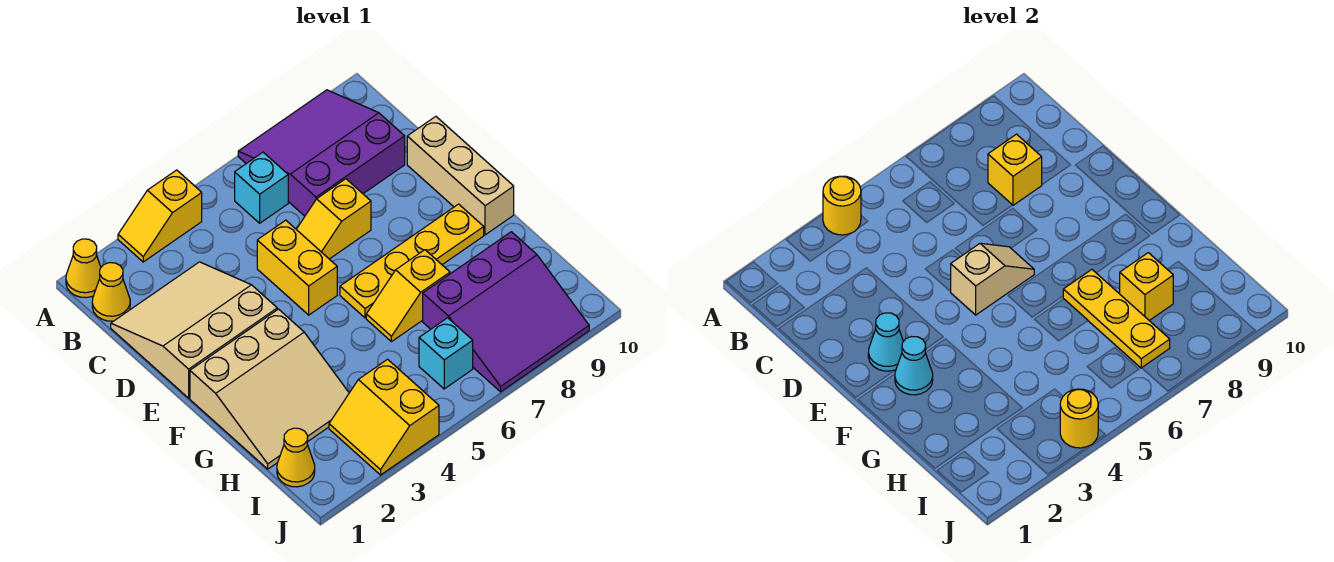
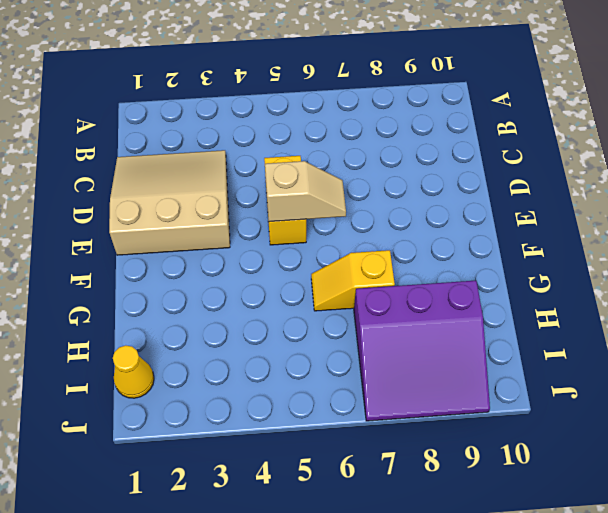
none -> yellow cone A1 level 1
none -> yellow slope A3:A4 level 1 top 4
none -> purple slope A7:C9 level 1 top C

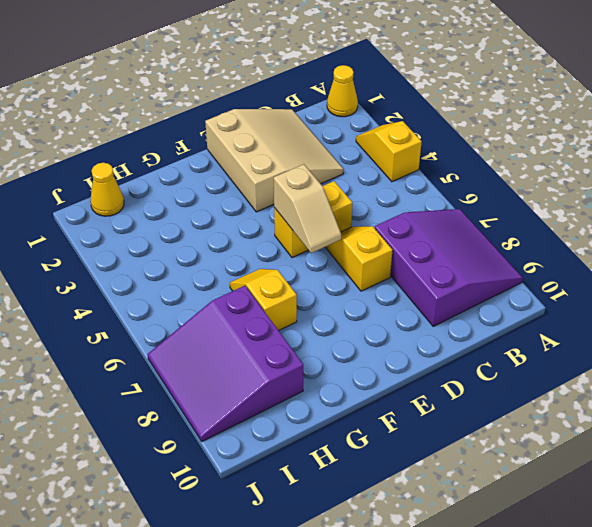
none -> yellow cone B1 level 1
none -> cyan brick B6 level 1
none -> tan brick D10:F10 level 1

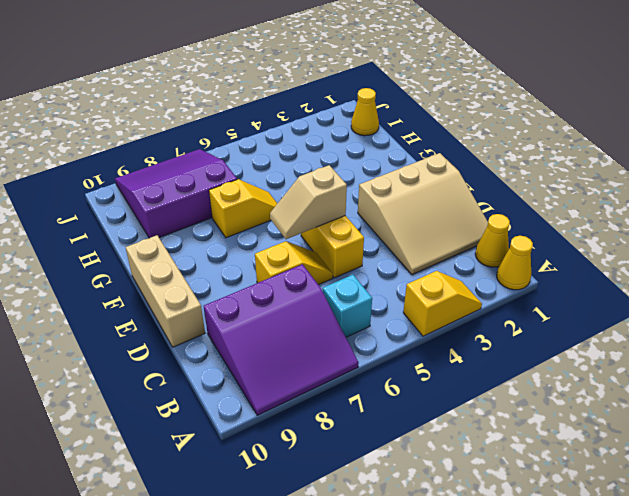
none -> tan slope F1:H3 level 1 top F
none -> yellow plate F6:F9 level 1
none -> yellow slope I3:J4 level 1 top 4

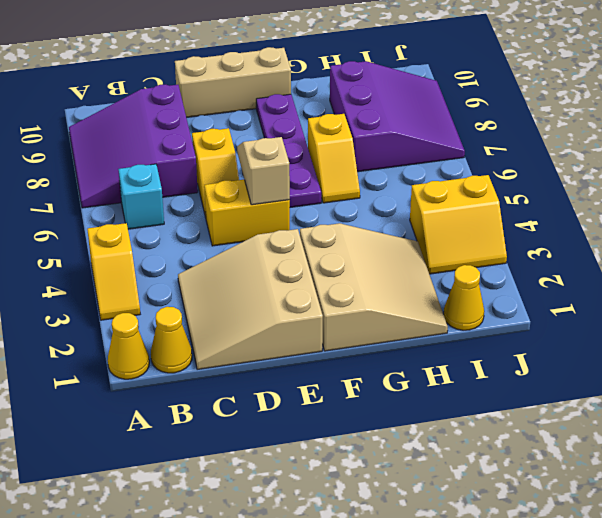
purple plate F6:F9 level 1 -> yellow plate F6:F9 level 1
none -> cyan brick I6 level 1
none -> yellow round brick A4 level 2
none -> yellow brick C8 level 2

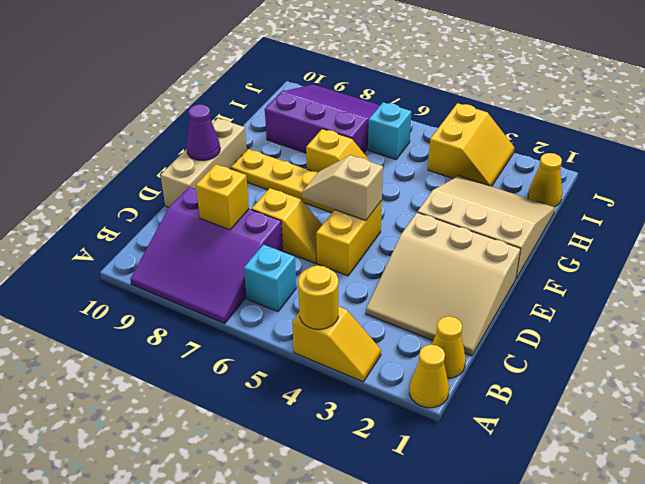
purple cone E10 level 2 -> none
none -> cyan cone E2 level 2
none -> cyan cone F2 level 2
none -> yellow plate G7:I7 level 2

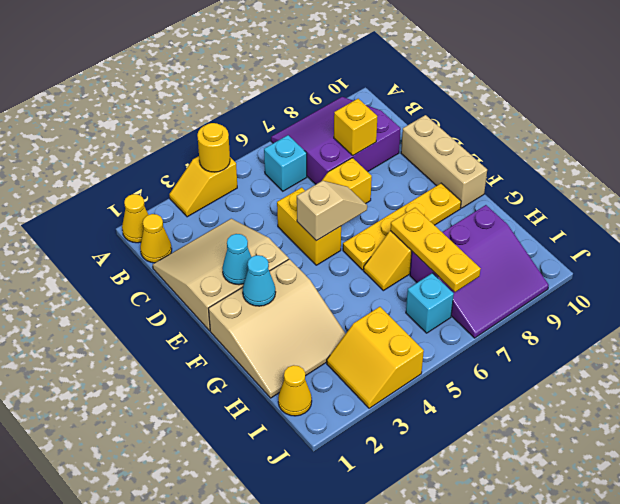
none -> yellow brick H8 level 2
none -> yellow round brick J4 level 2

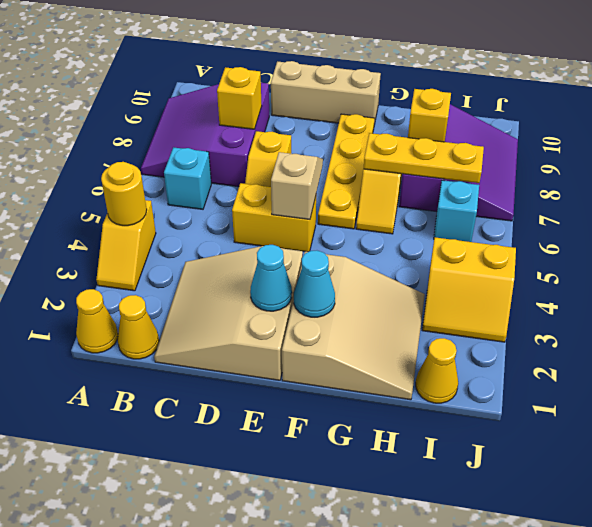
none -> yellow round brick J4 level 2

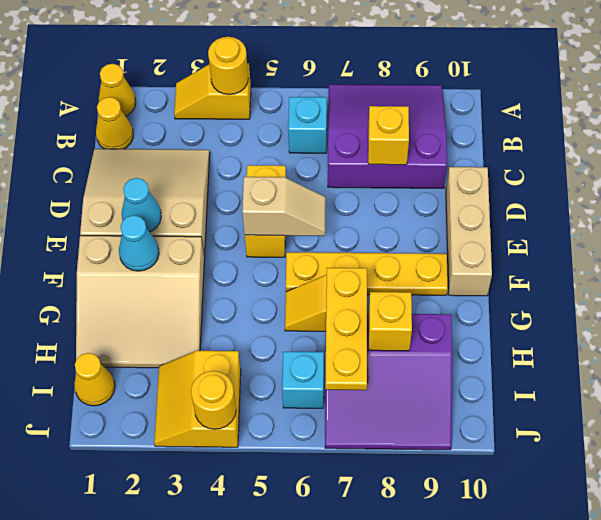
none -> yellow slope D6:D7 level 1 top 7

